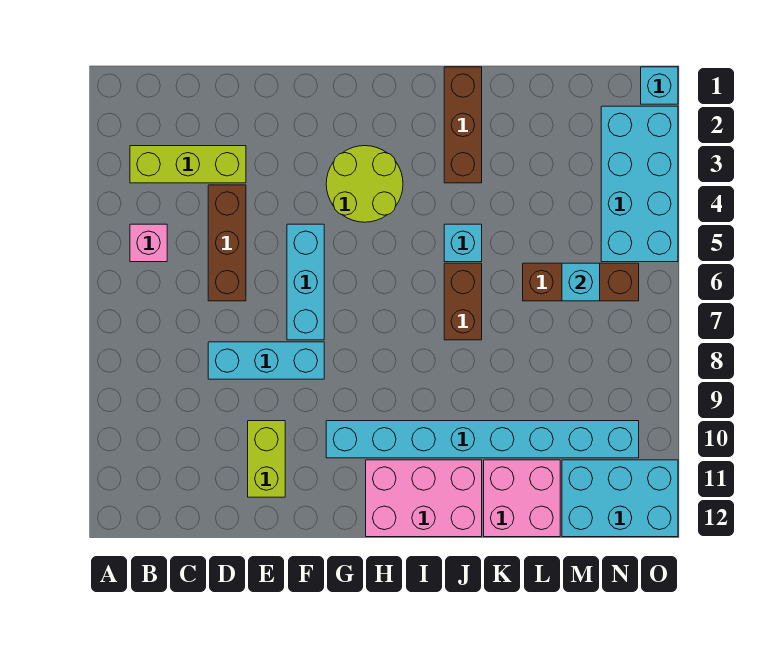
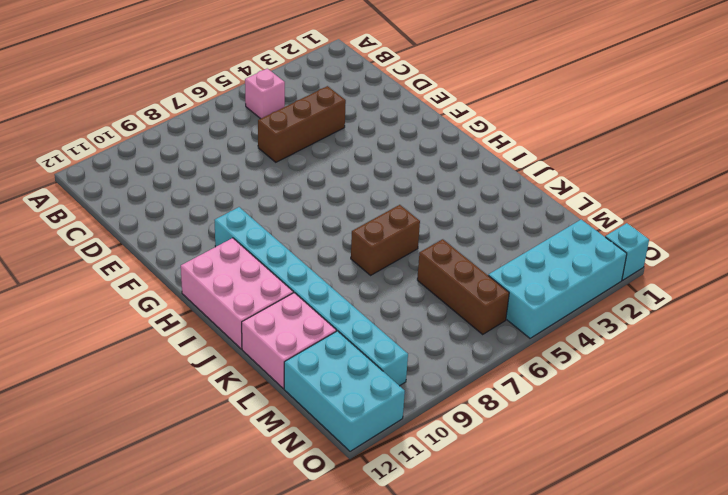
none -> lime brick B3:D3 level 1
none -> cyan brick D8:F8 level 1
none -> lime brick E10:E11 level 1

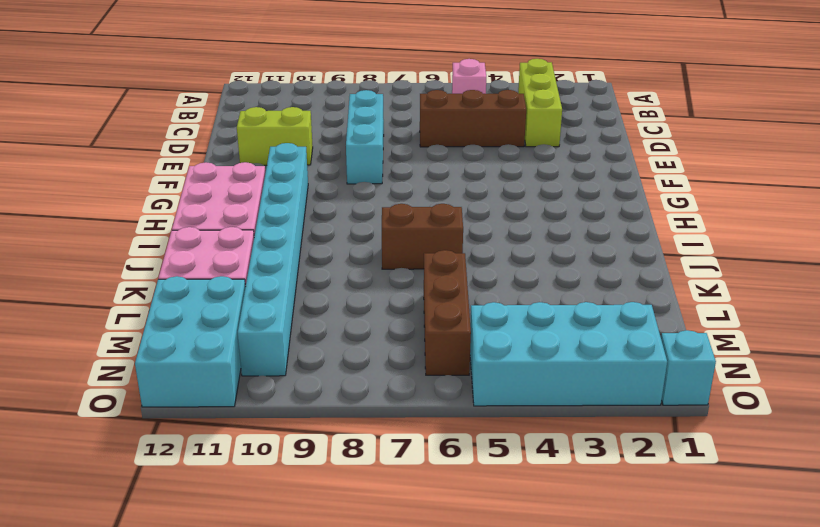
none -> cyan brick F5:F7 level 1
none -> lime round brick G3:H4 level 1
none -> brown brick J1:J3 level 1

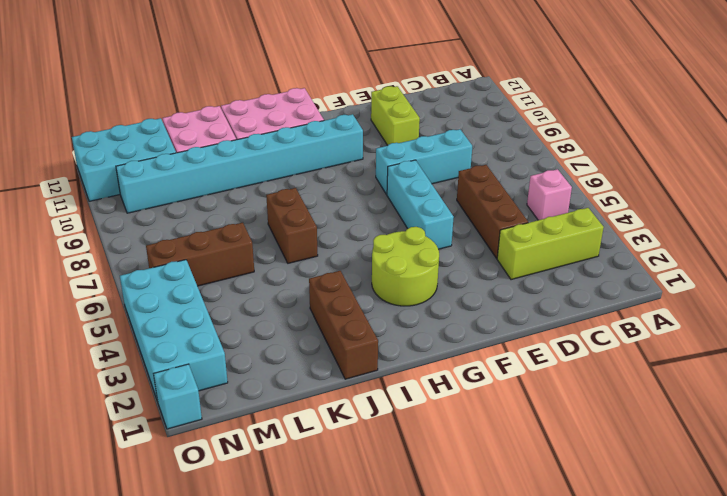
none -> cyan brick J5 level 1
none -> cyan brick M6 level 2

